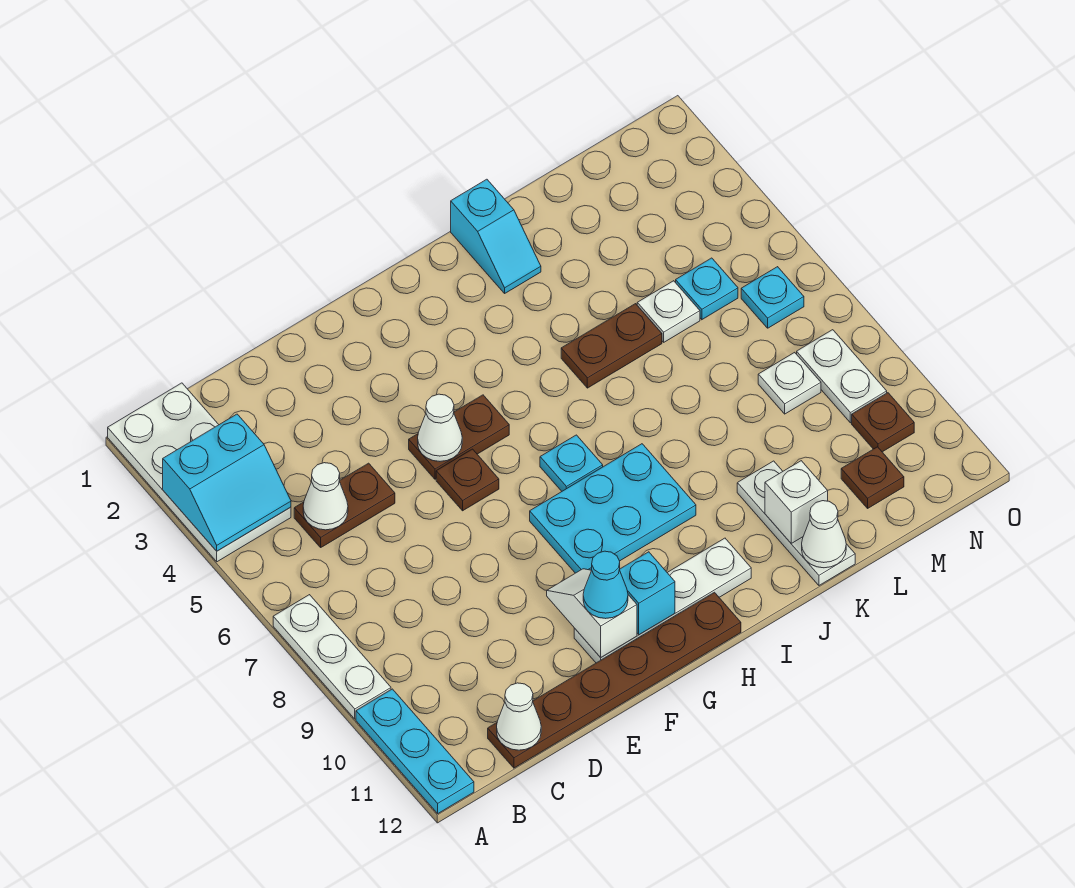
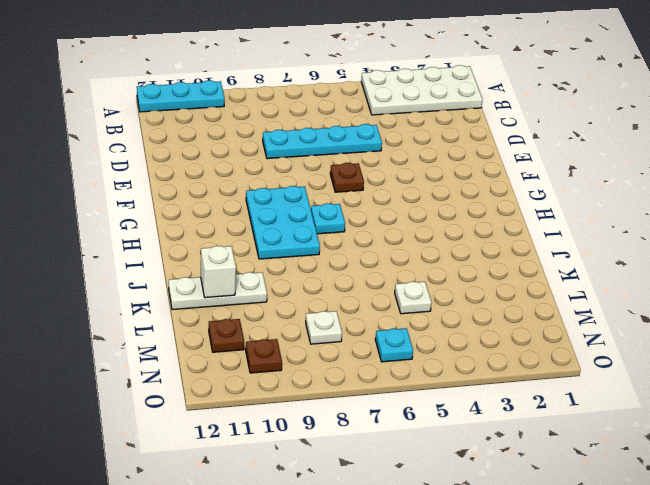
cyan plate D5:D8 level 1 -> brown plate C5:D5 level 1
none -> white plate A7:A9 level 1
none -> brown plate C12:H12 level 1
none -> brown plate F5:G5 level 1

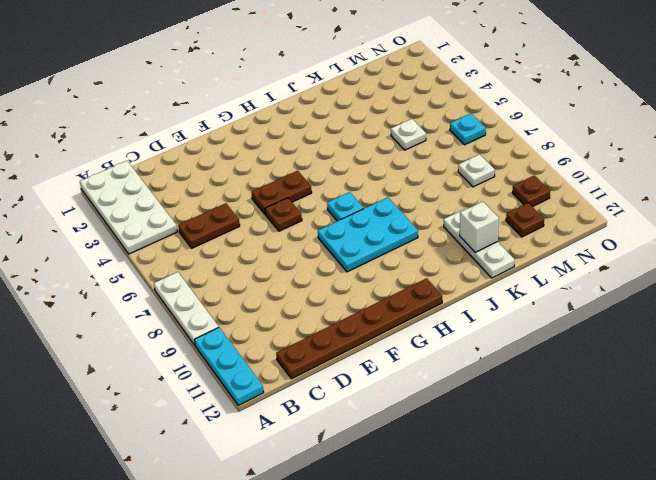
none -> white plate F11:I11 level 1
none -> cyan slope J1:J2 level 1 top 1
none -> brown plate J5:K5 level 1

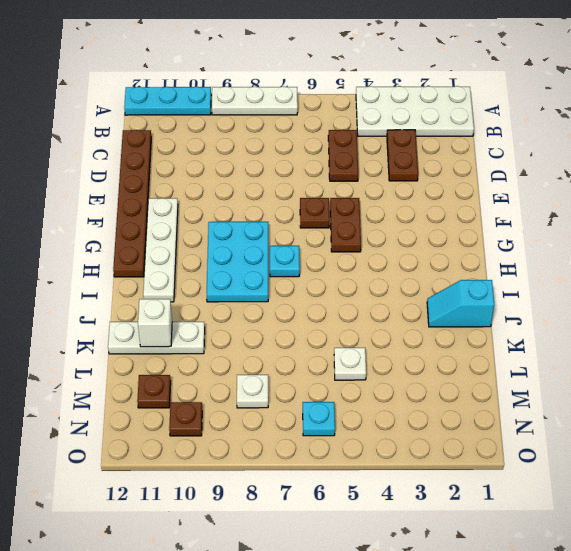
brown plate C3:D3 level 1 -> brown plate J5:K5 level 1
none -> cyan plate M5 level 1
none -> white plate N8:N9 level 1
none -> cyan slope A3:B4 level 2 top 3

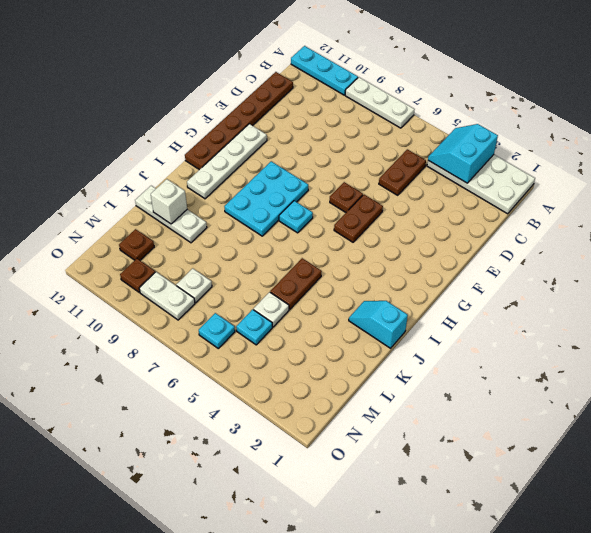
none -> white cone C5 level 2
none -> white cone C12 level 2
none -> white cone F5 level 2

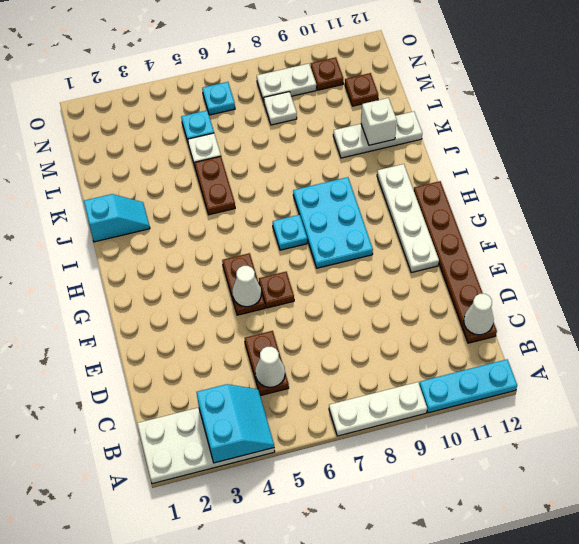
none -> white slope F10:F11 level 2 top 11
none -> cyan brick G11 level 2
none -> white cone K12 level 2

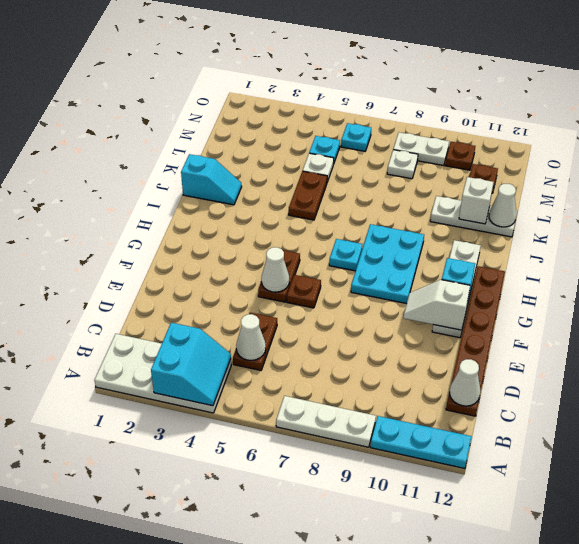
none -> cyan cone F11 level 3

